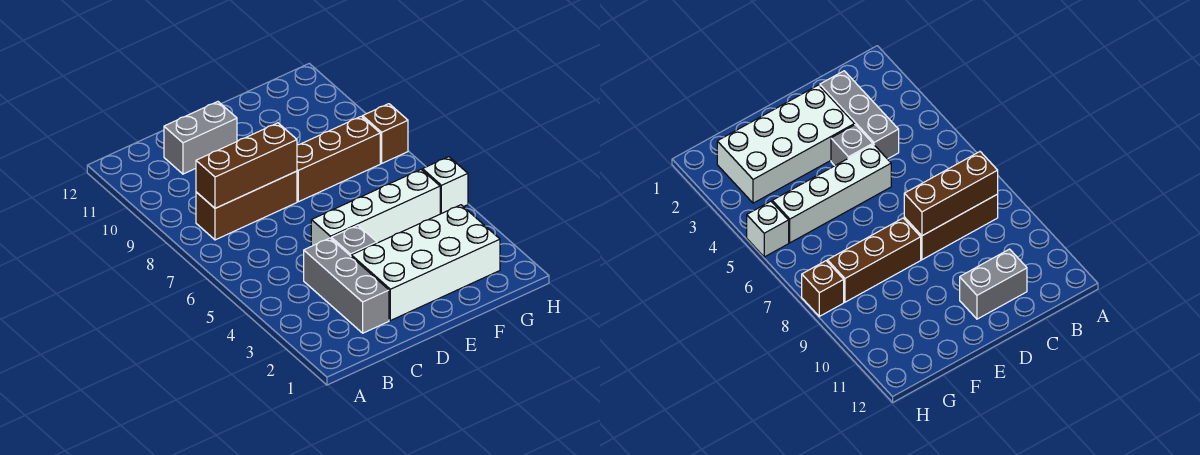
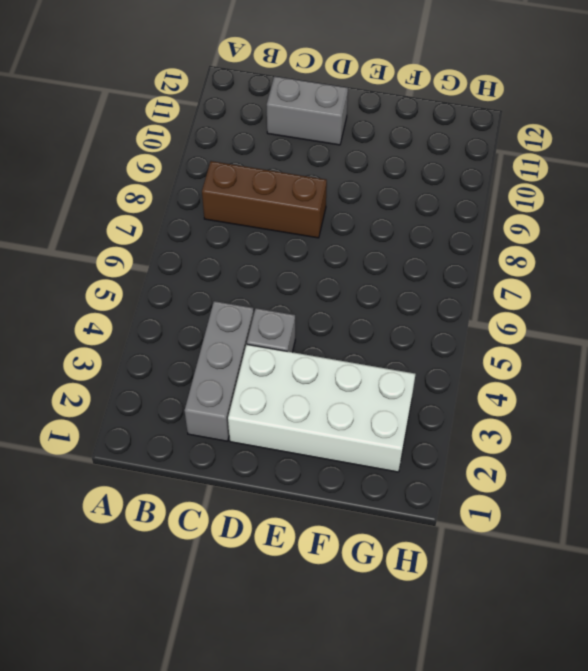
none -> white brick D5:G5 level 1
none -> brown brick E8:G8 level 1

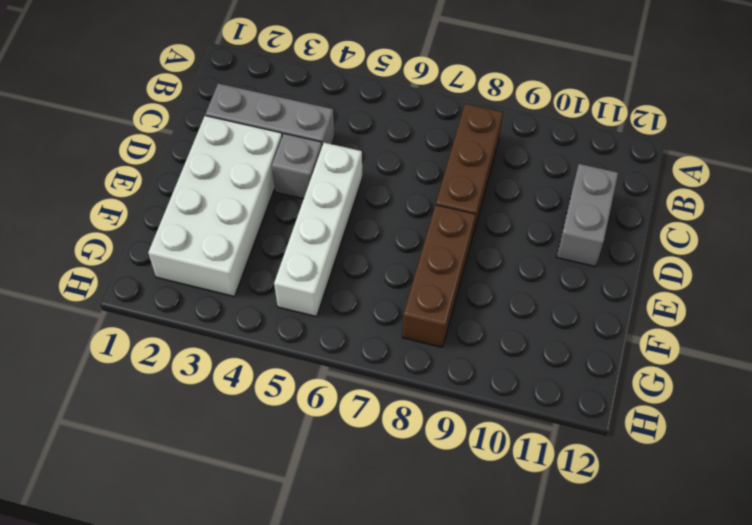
none -> white brick H5 level 1
none -> brown brick H8 level 1

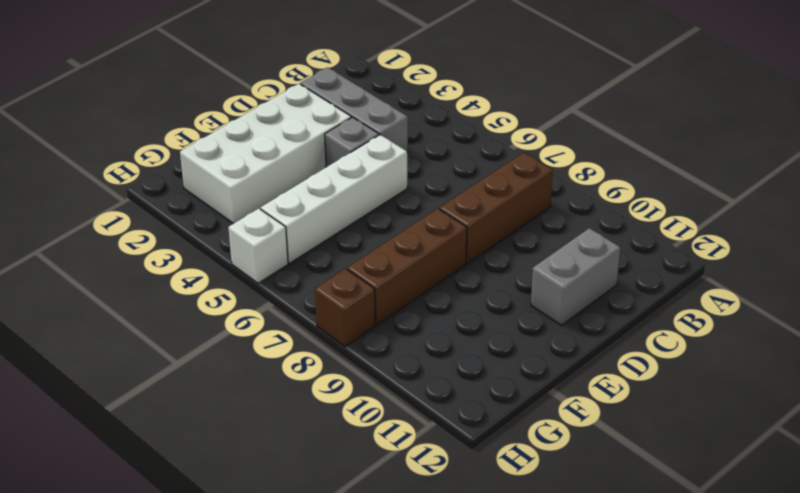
none -> brown brick B8:D8 level 2

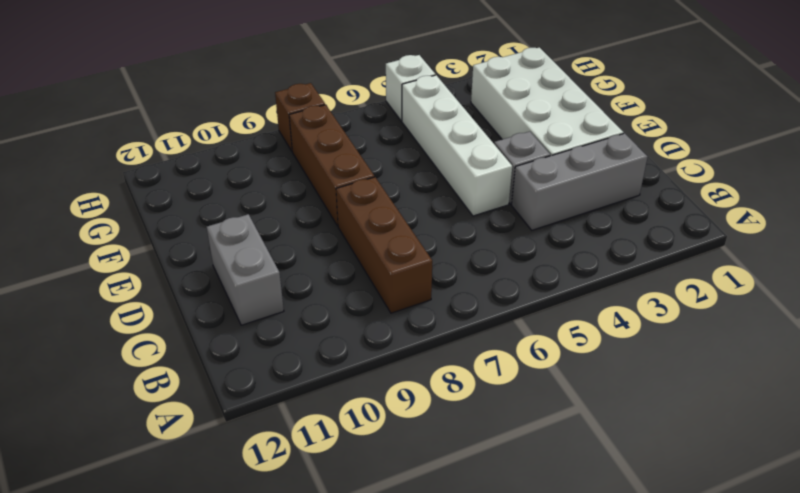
none -> brown brick B8:D8 level 2

